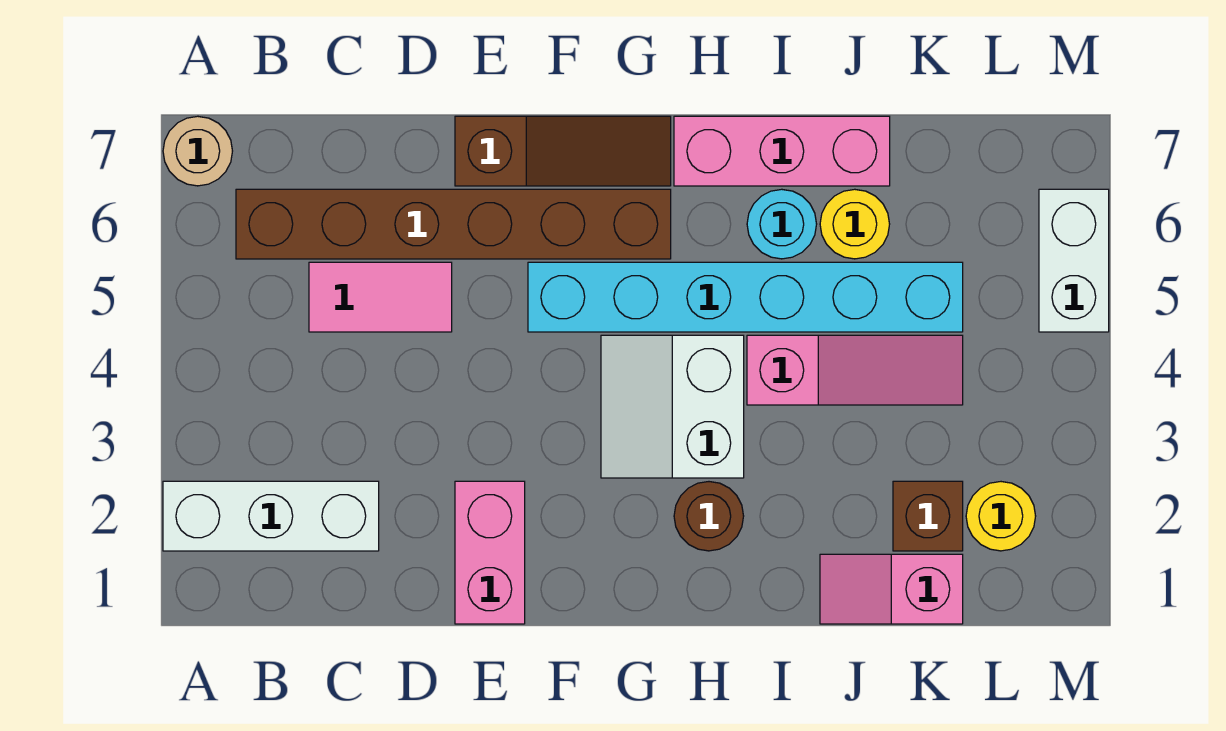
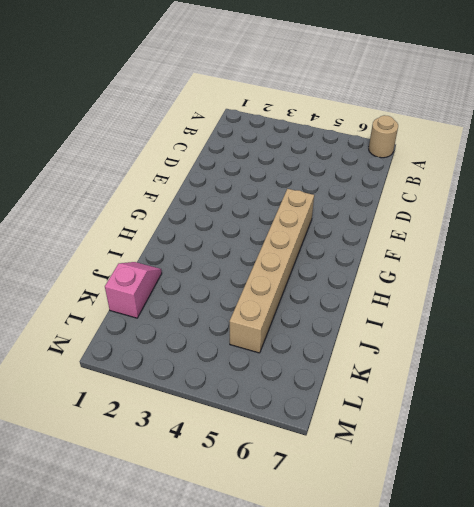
tan brick F5:K5 level 1 -> cyan brick F5:K5 level 1
none -> white brick A2:C2 level 1
none -> brown brick B6:G6 level 1
none -> pink tile C5:D5 level 1

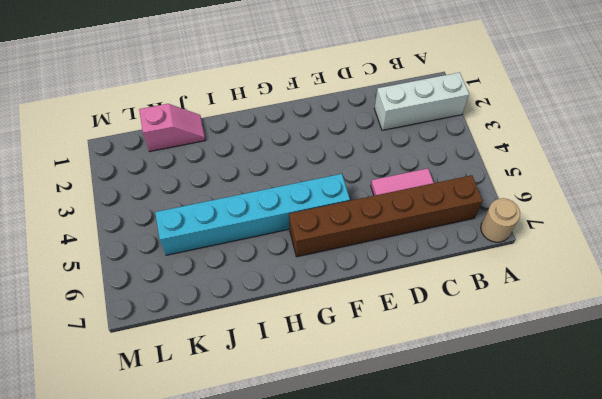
none -> pink brick E1:E2 level 1
none -> brown slope E7:G7 level 1 top E
none -> white slope G3:H4 level 1 top H

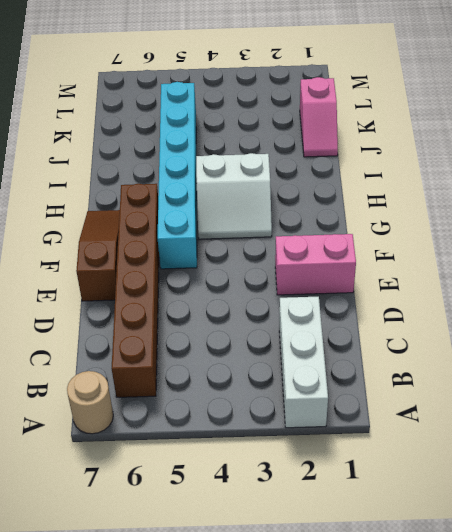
none -> pink tile C5:D5 level 1
none -> brown round brick H2 level 1
none -> pink brick H7:J7 level 1

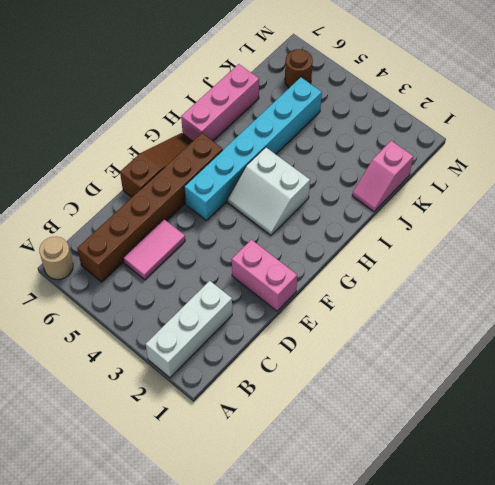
brown round brick L6 level 1 -> brown round brick H2 level 1
none -> pink slope I4:K4 level 1 top I
none -> cyan round brick I6 level 1
none -> yellow round brick J6 level 1

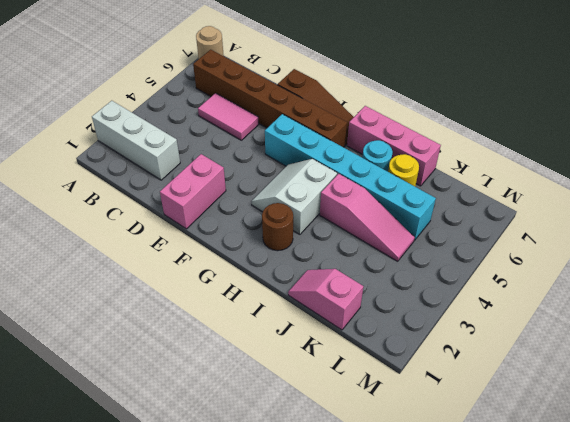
none -> brown brick K2 level 1
none -> yellow round brick L2 level 1
none -> white brick M5:M6 level 1

